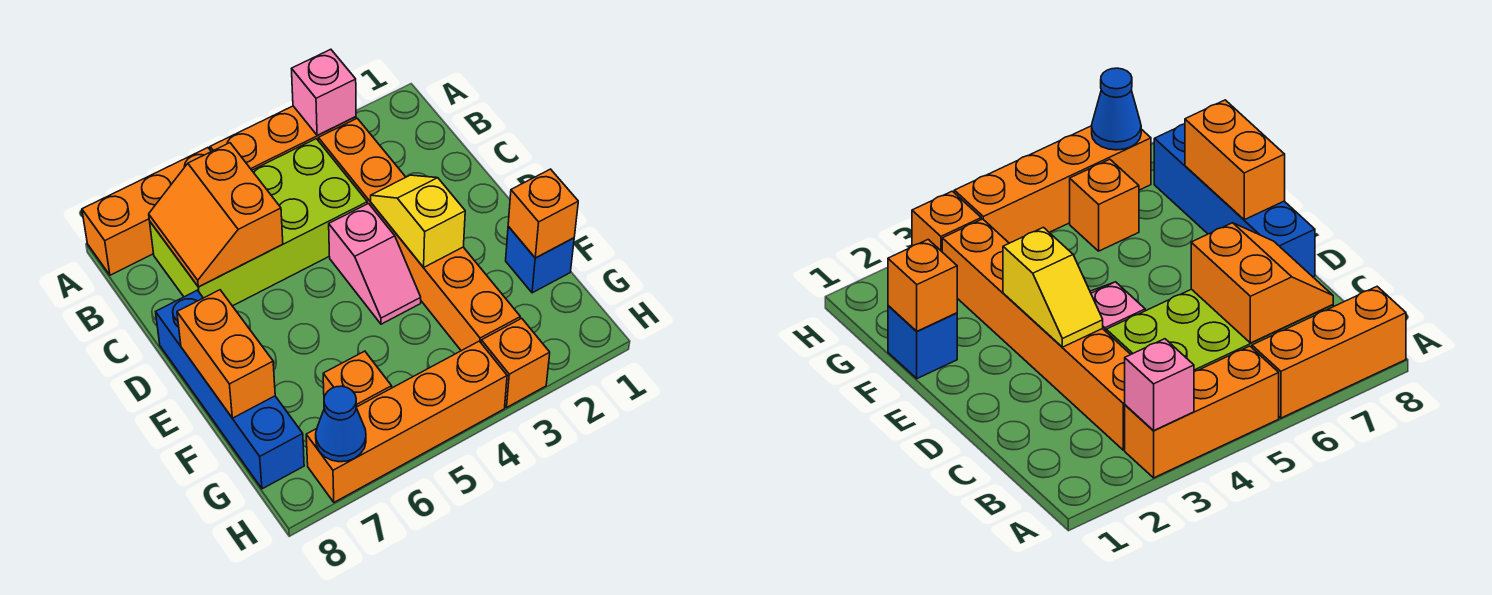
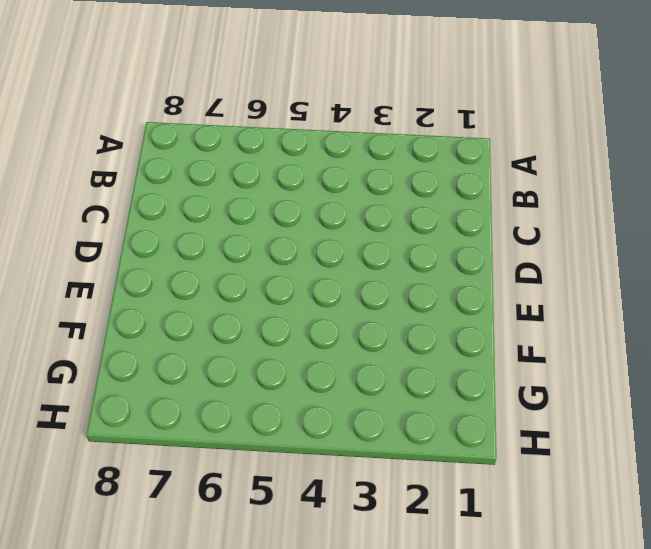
none -> orange brick A3:A5 level 1
none -> orange brick A6:A8 level 1
none -> orange brick B3:G3 level 1

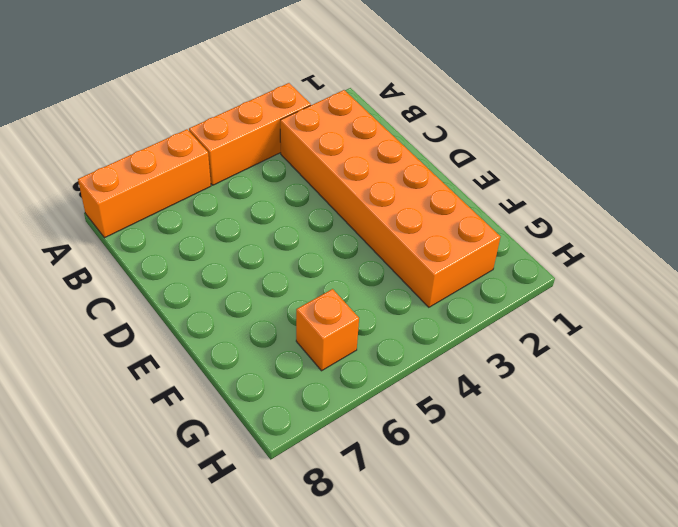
orange brick B2:G3 level 1 -> orange brick B3:G3 level 1
none -> lime brick B4:C7 level 1
none -> pink slope D4:E4 level 1 top D
none -> blue brick D8:G8 level 1

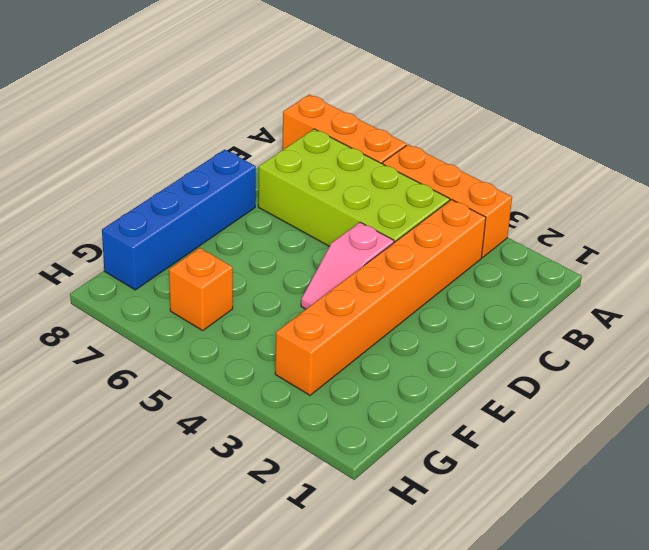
none -> blue brick F1 level 1
none -> orange brick H3 level 1
none -> orange brick H4:H7 level 1

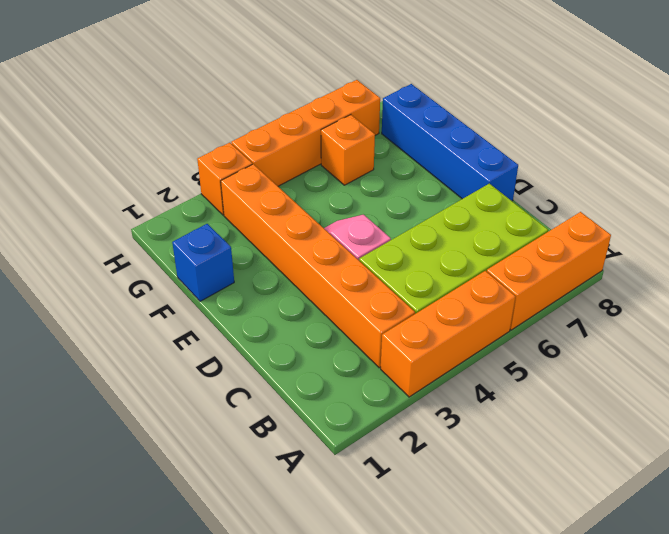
none -> pink brick A3 level 2
none -> orange slope B6:C7 level 2 top 6
none -> yellow slope D3:E3 level 2 top E

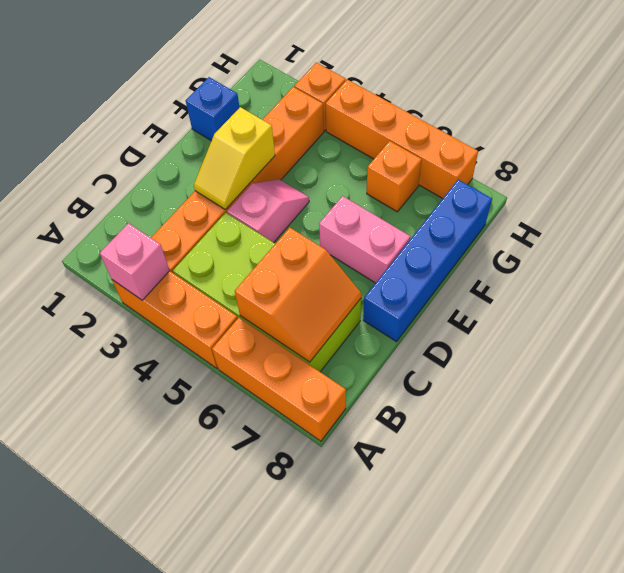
pink brick E6:E7 level 1 -> none
none -> orange brick E8:F8 level 2
none -> orange brick F1 level 2
none -> blue cone H7 level 2

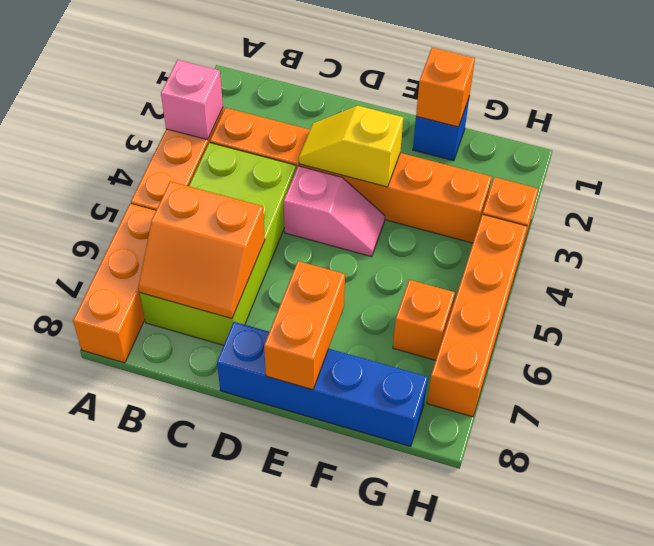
orange brick E7:E8 level 2 -> orange brick E8:F8 level 2
none -> blue cone H7 level 2

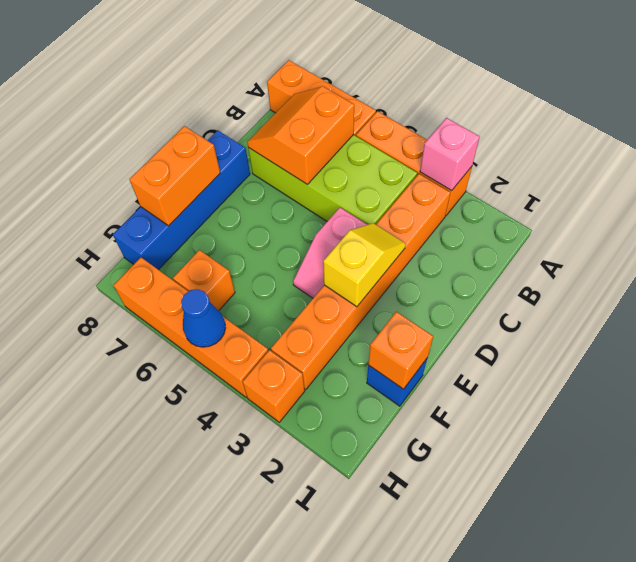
blue cone H5 level 2 -> blue cone H7 level 2

